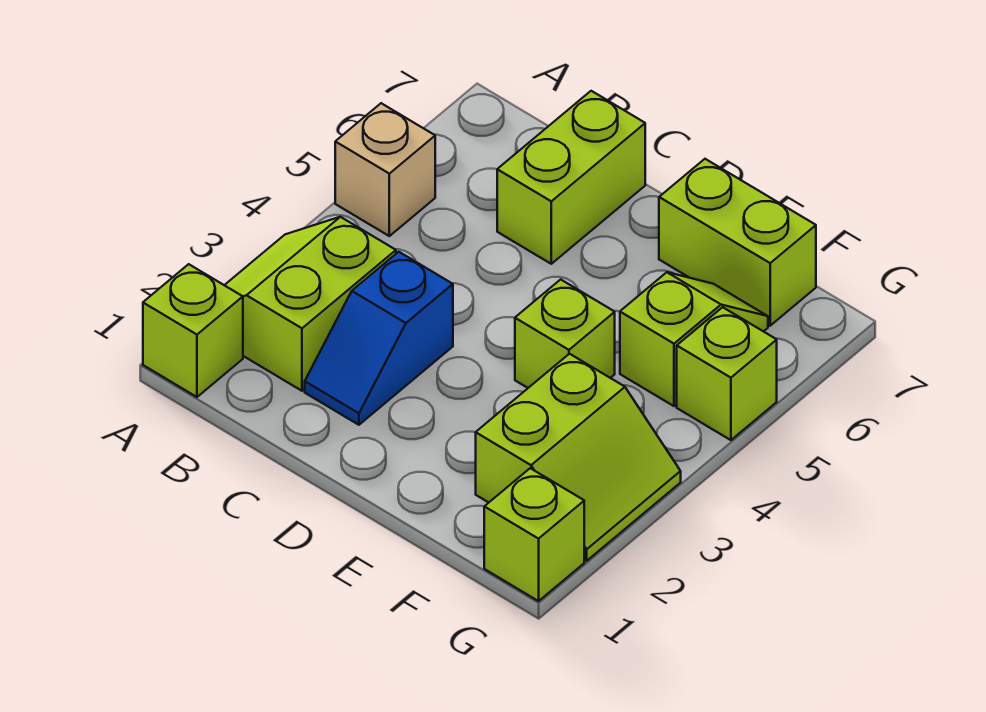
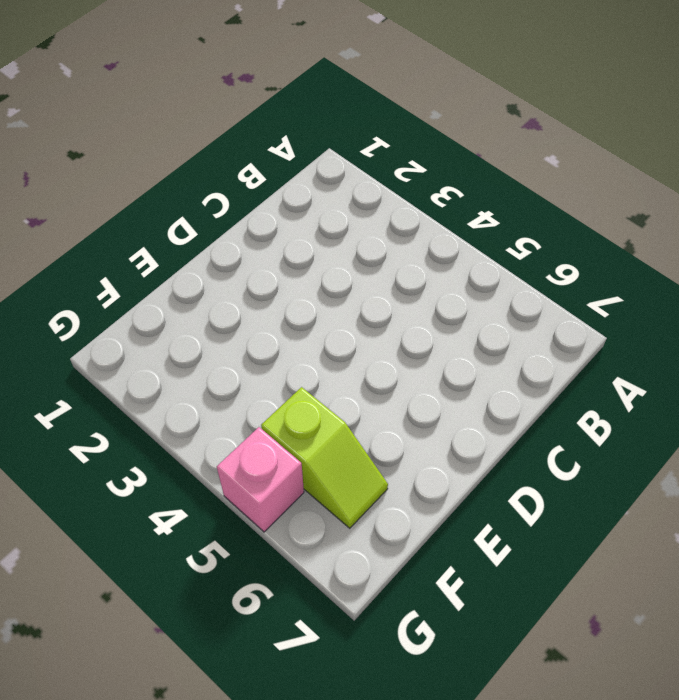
pink brick G5 level 1 -> lime brick G5 level 1
none -> lime brick A1 level 1
none -> lime slope A2:B3 level 1 top B

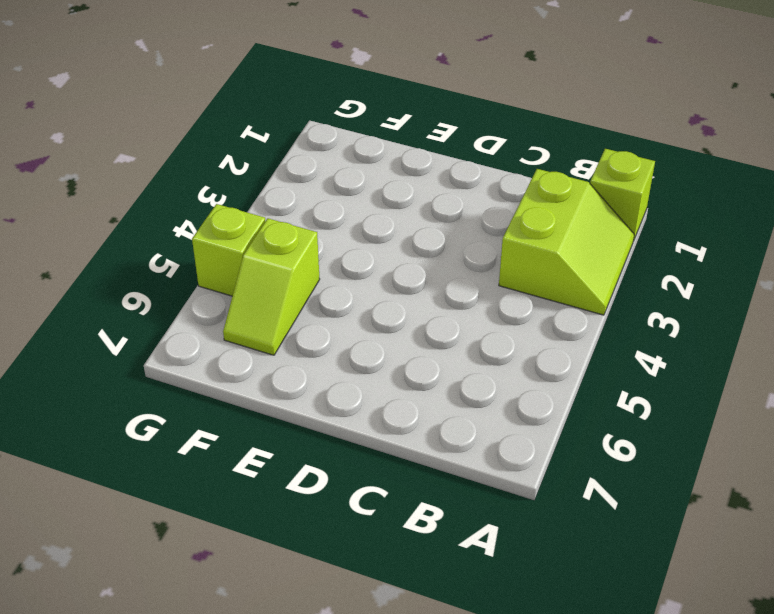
none -> tan brick A5 level 1
none -> blue slope C2:C3 level 1 top 3

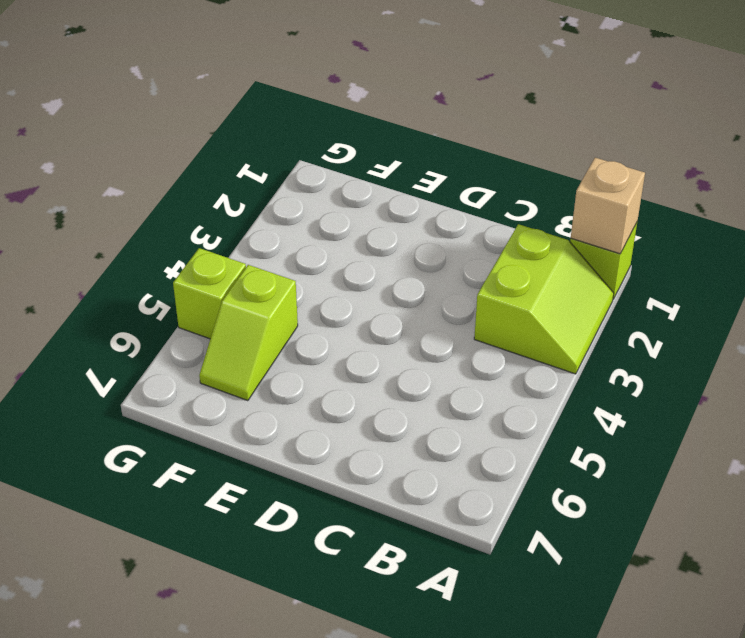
tan brick A1 level 2 -> tan brick A5 level 1
none -> blue slope C2:C3 level 1 top 3
none -> lime brick C6:C7 level 1

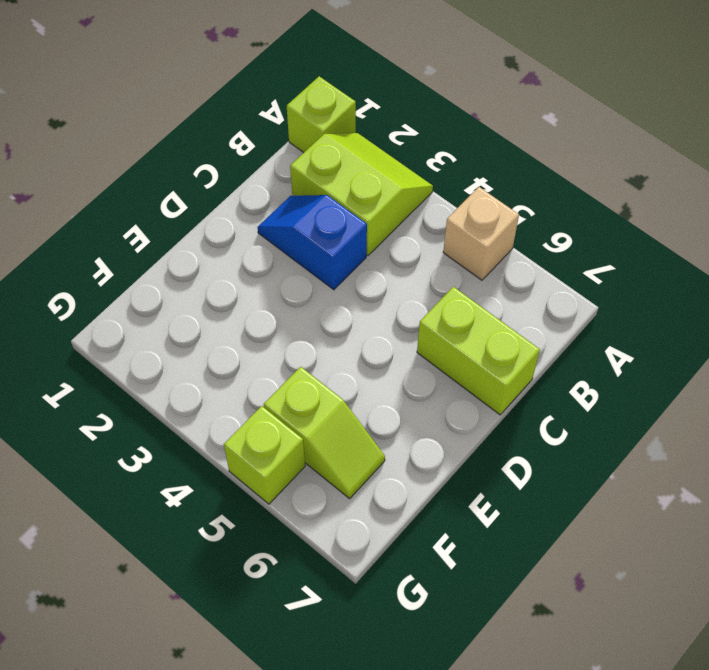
none -> lime brick E4 level 1
none -> lime brick E7:F7 level 1

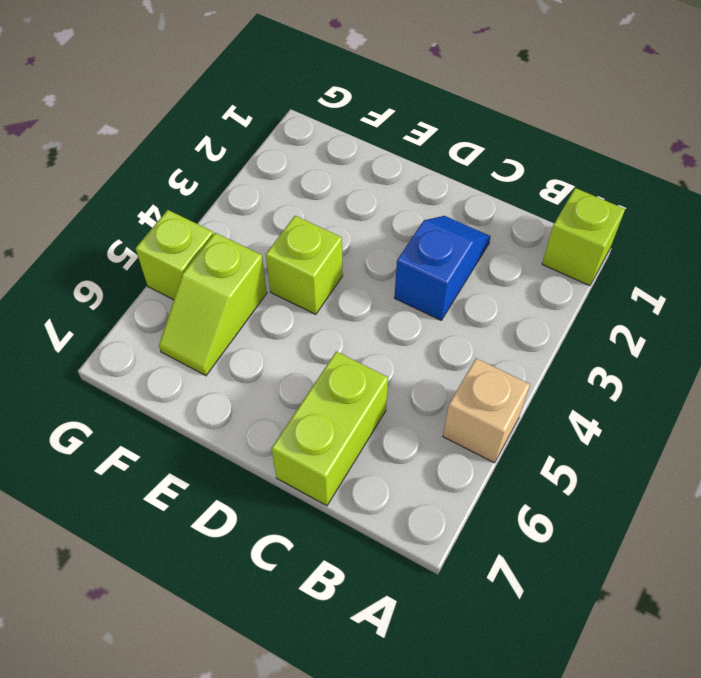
none -> lime slope A2:B3 level 1 top B
none -> lime brick E7:F7 level 1

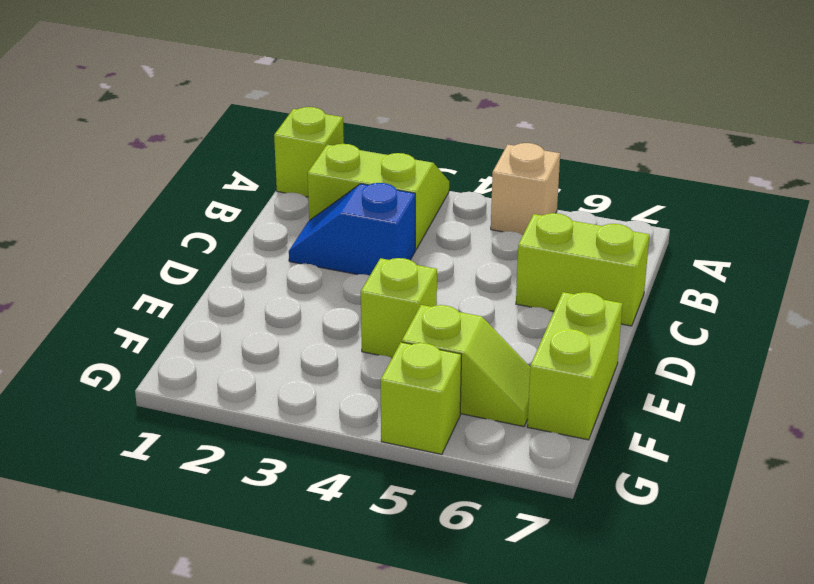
none -> lime slope F2:G3 level 1 top F
none -> lime brick G1 level 1

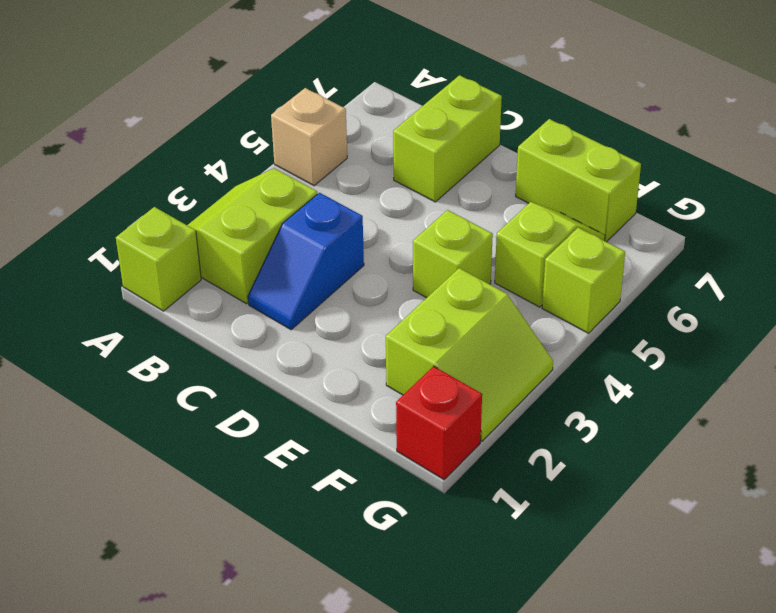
red brick G1 level 1 -> lime brick G1 level 1

